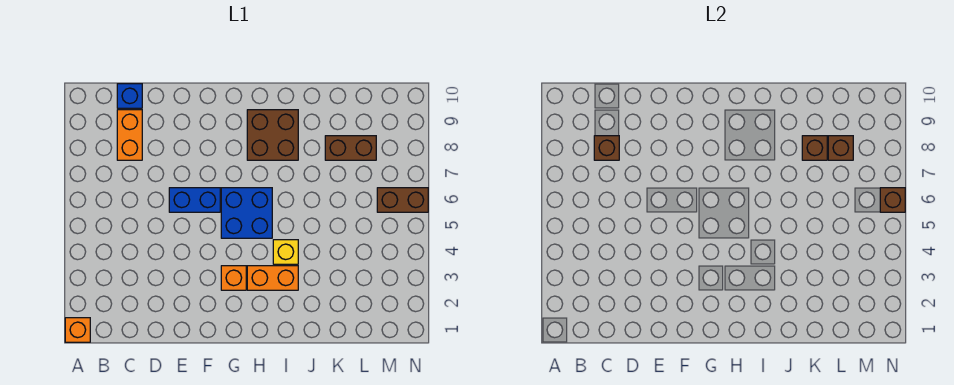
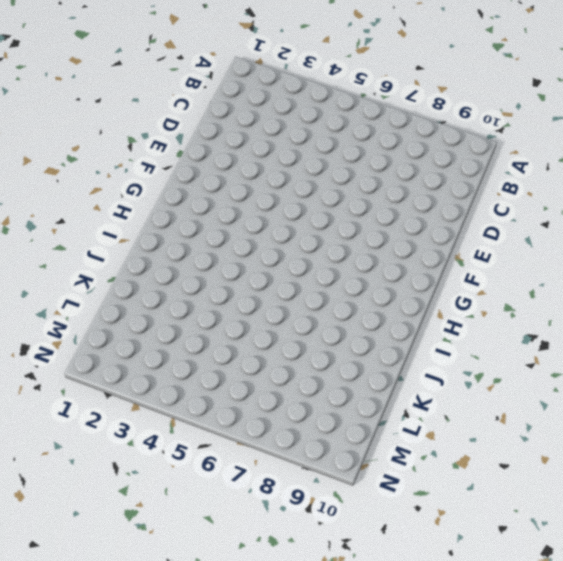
none -> orange brick A1 level 1
none -> orange brick C8:C9 level 1
none -> blue brick C10 level 1

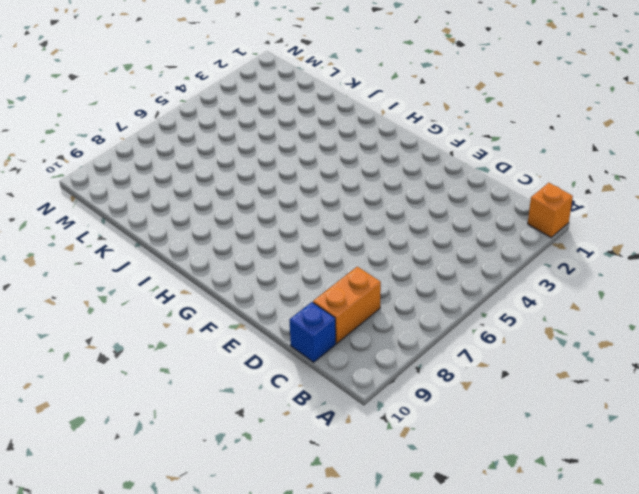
none -> blue brick E6:F6 level 1
none -> orange brick G3 level 1
none -> blue brick G5:H6 level 1

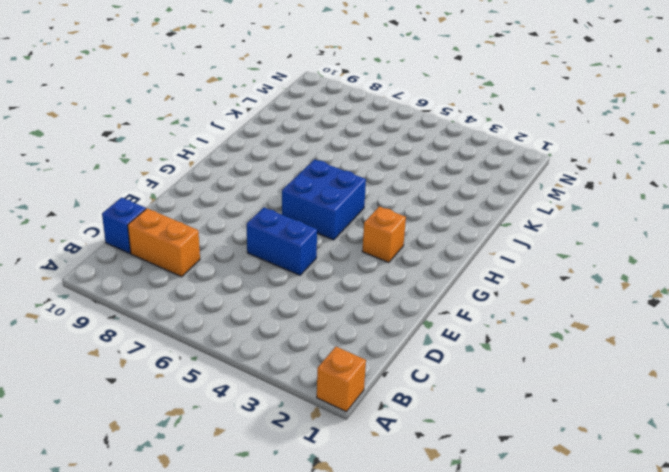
blue brick E5:E6 level 1 -> blue brick E6:F6 level 1
none -> orange brick H3:I3 level 1
none -> brown brick H8:I9 level 1
none -> yellow brick I4 level 1

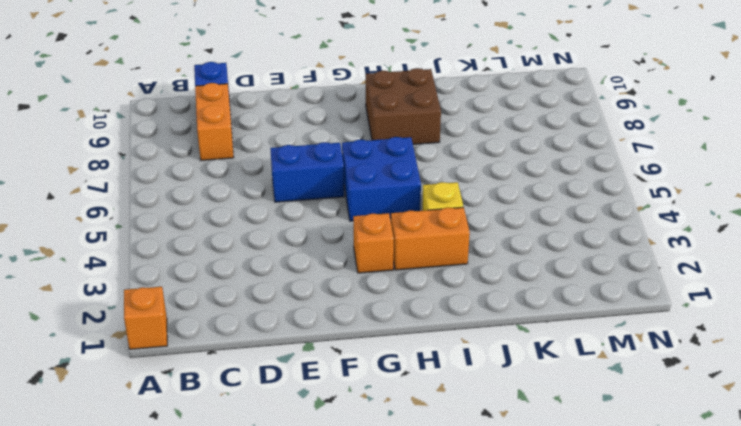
none -> brown brick K8:L8 level 1
none -> brown brick M6:N6 level 1
none -> brown brick C8 level 2

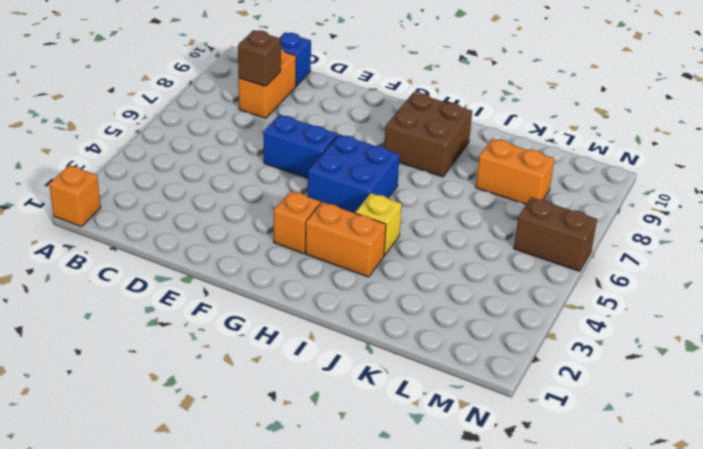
orange brick K8:L8 level 1 -> brown brick K8:L8 level 1
none -> brown brick K8 level 2
none -> brown brick L8 level 2
none -> brown brick N6 level 2

